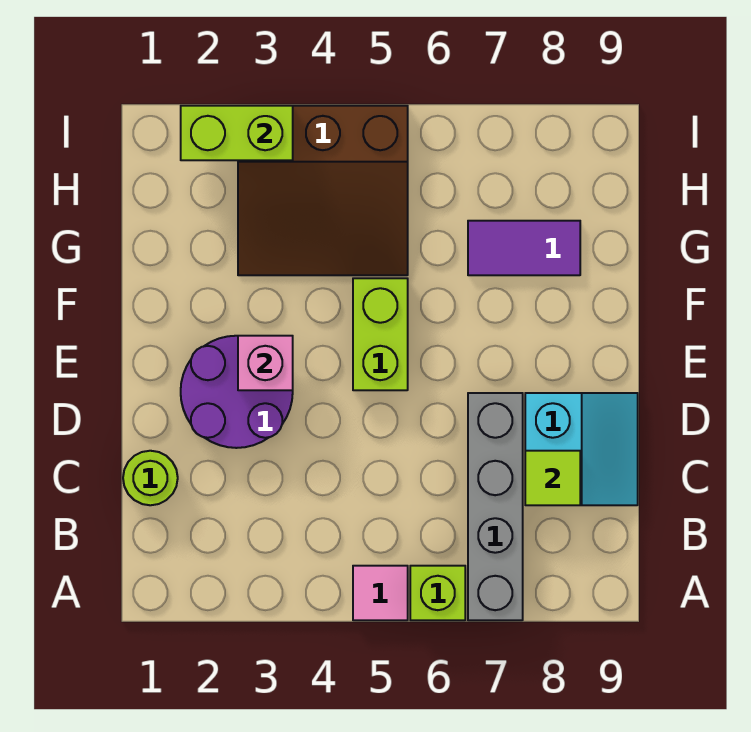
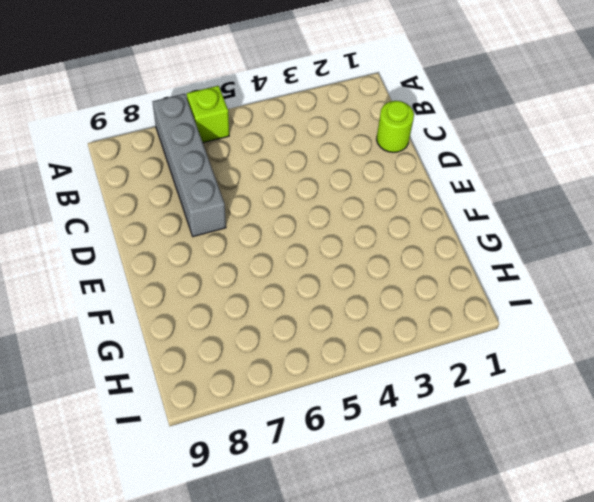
none -> pink tile A5 level 1
none -> cyan slope C8:D9 level 1 top 8
none -> purple round brick D2:E3 level 1

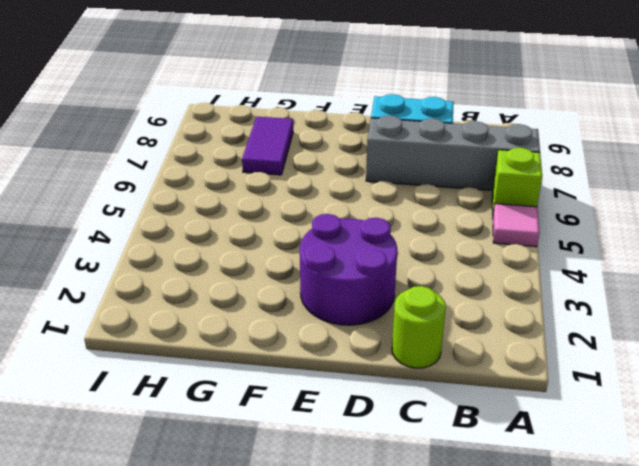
none -> lime brick E5:F5 level 1
none -> brown slope G3:I5 level 1 top I
none -> lime tile C8 level 2

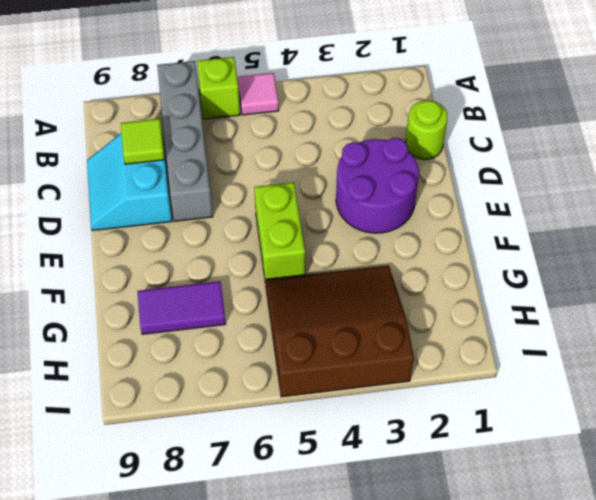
none -> pink brick E3 level 2
none -> lime brick I2:I3 level 2

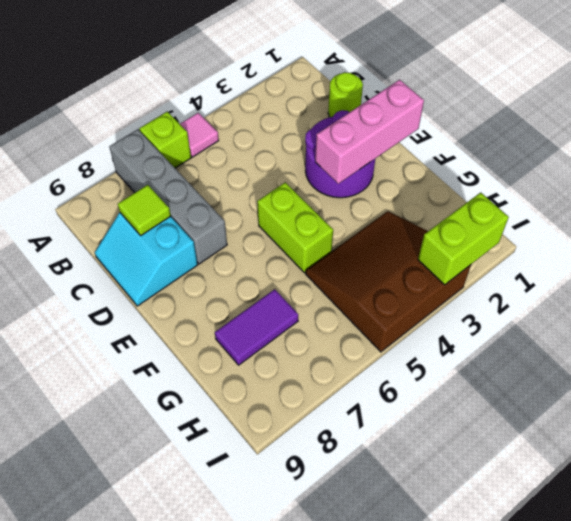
pink brick E1:E3 level 2 -> pink brick E3 level 2

